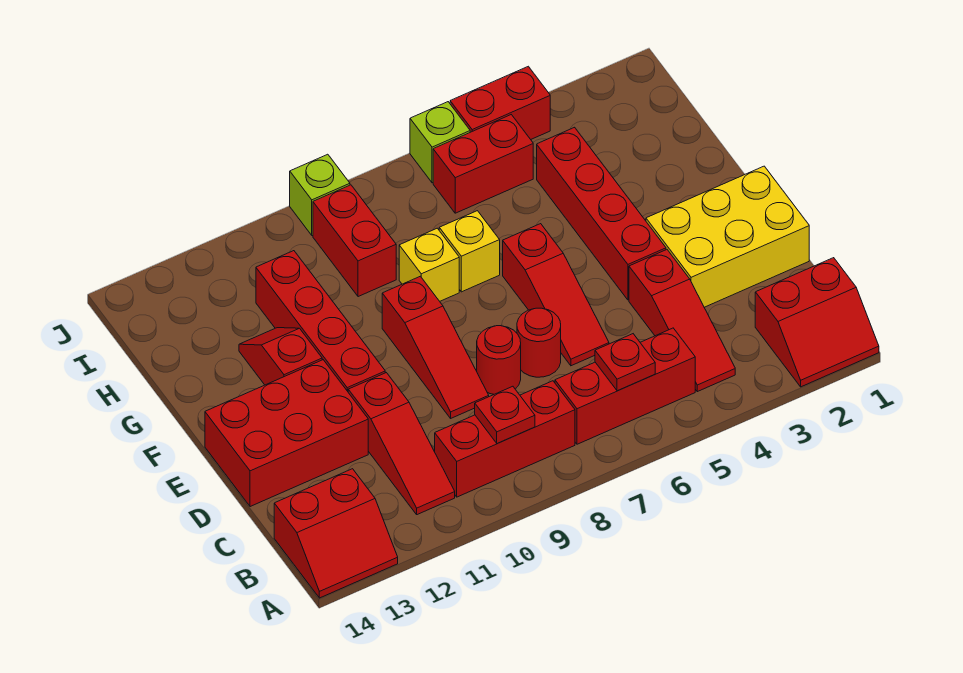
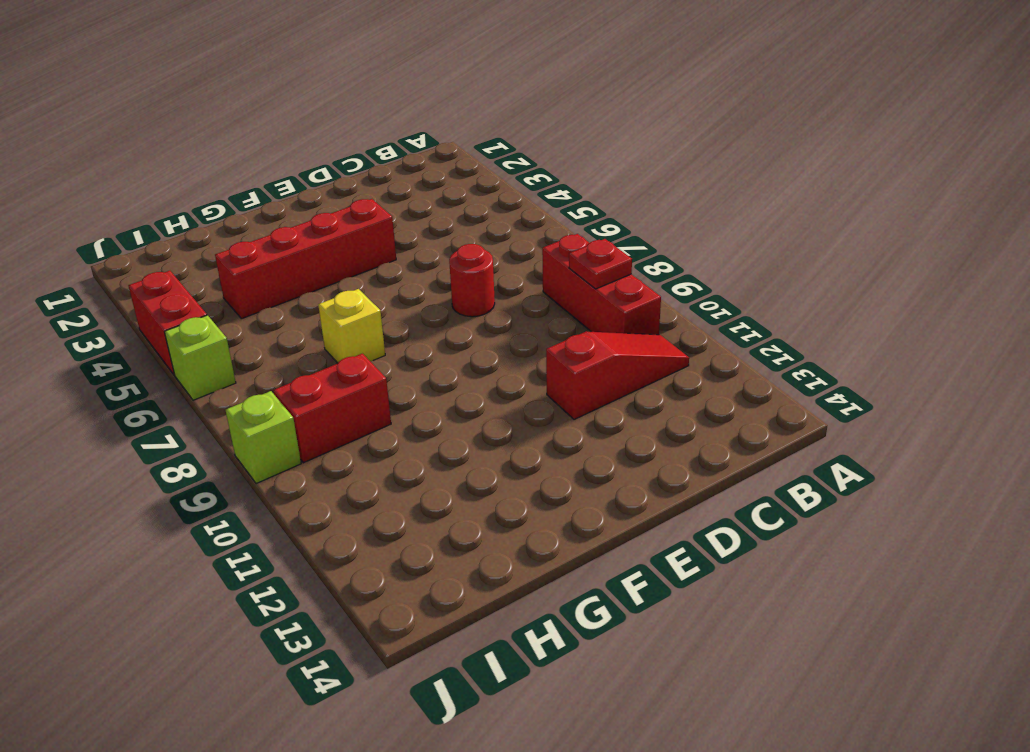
none -> red slope A1:B2 level 1 top B
none -> red slope A13:B14 level 1 top B
none -> red slope B4:D4 level 1 top D

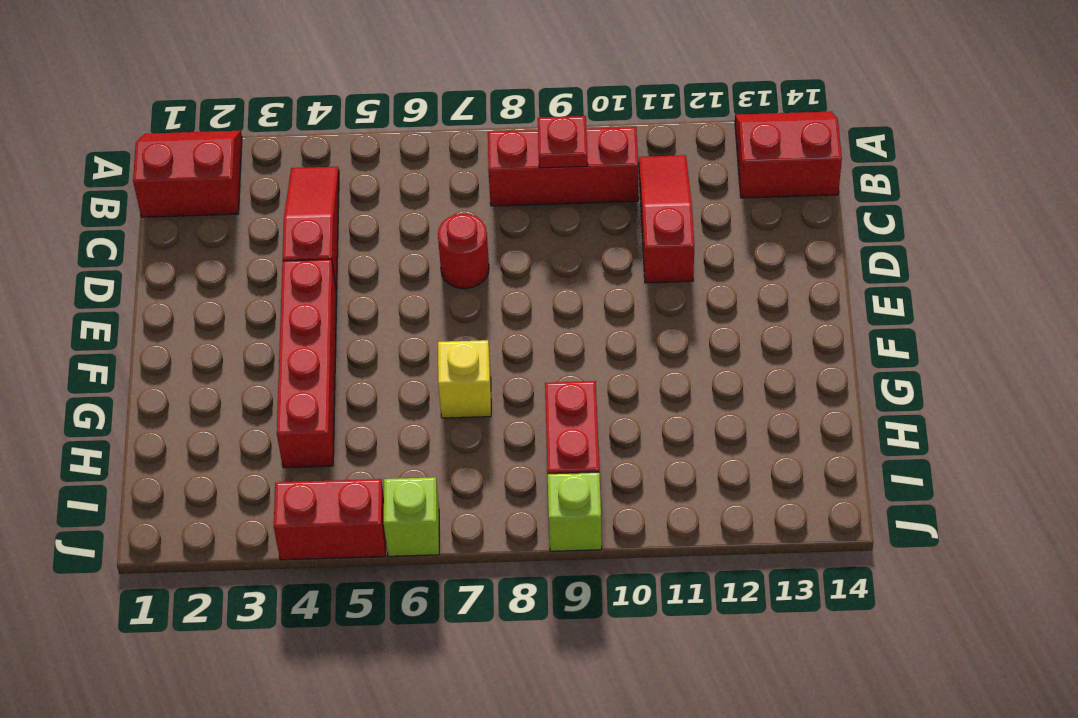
none -> red brick B5:B7 level 1
none -> yellow brick D1:E3 level 1
none -> red slope D6:F6 level 1 top F

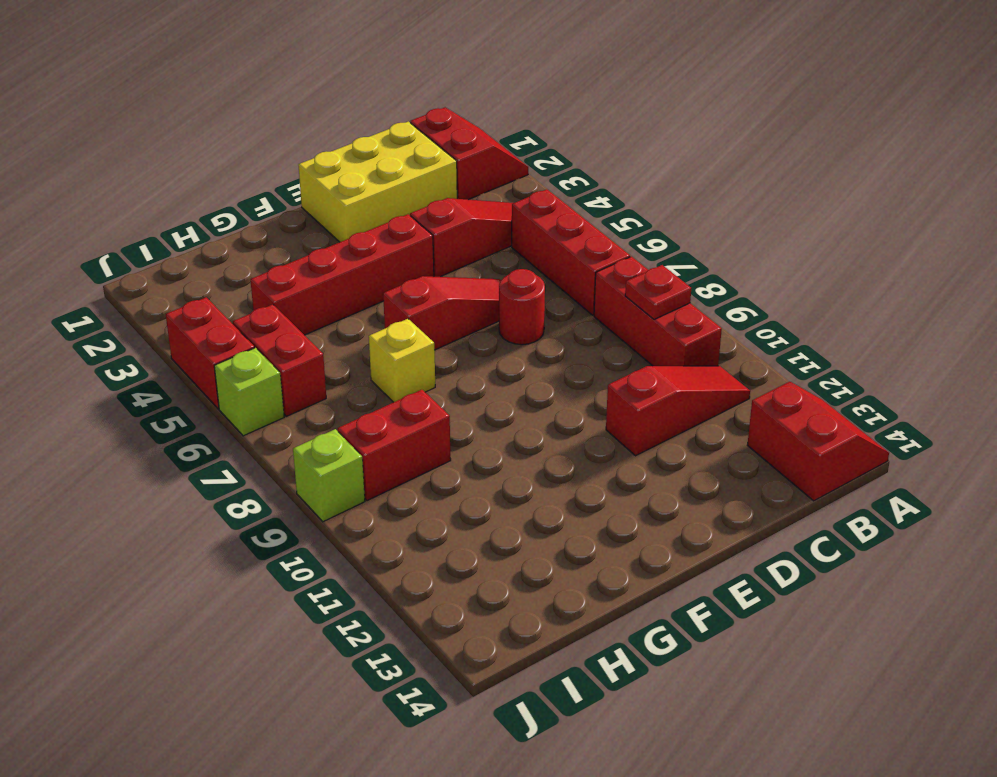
yellow brick C1:E2 level 1 -> yellow brick D1:E3 level 1
none -> red round brick D8 level 1
none -> red slope D9:F9 level 1 top F
none -> red brick D12:E14 level 1

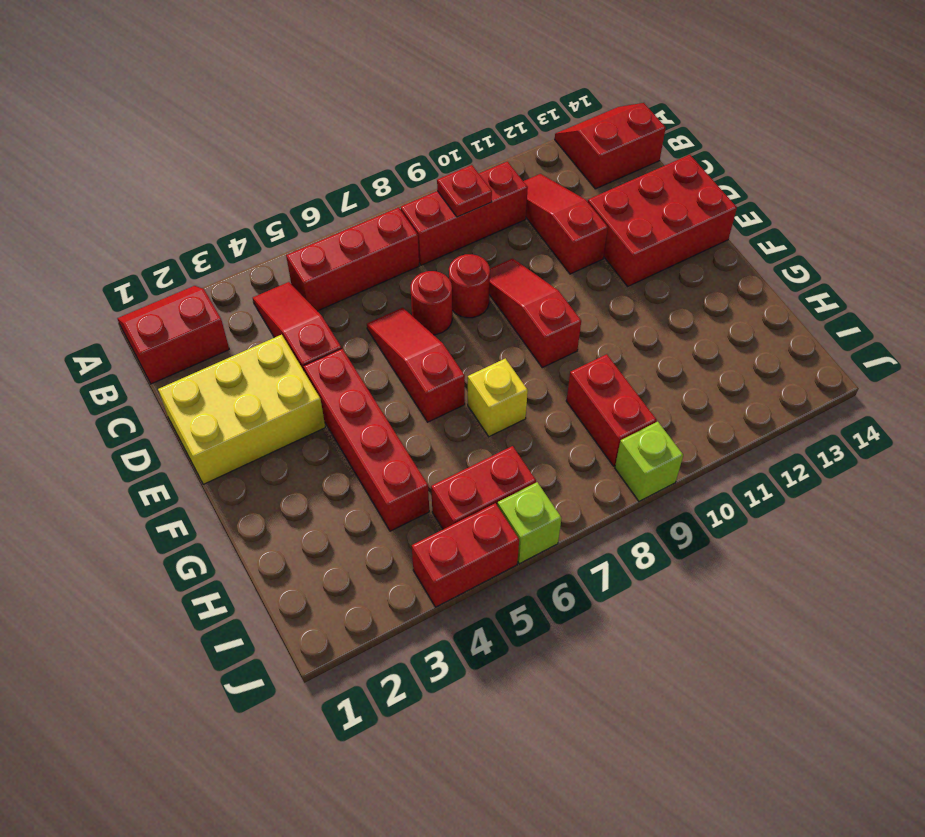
none -> red brick E11:H11 level 1
none -> red slope F12:G12 level 1 top F
none -> yellow brick G8 level 1

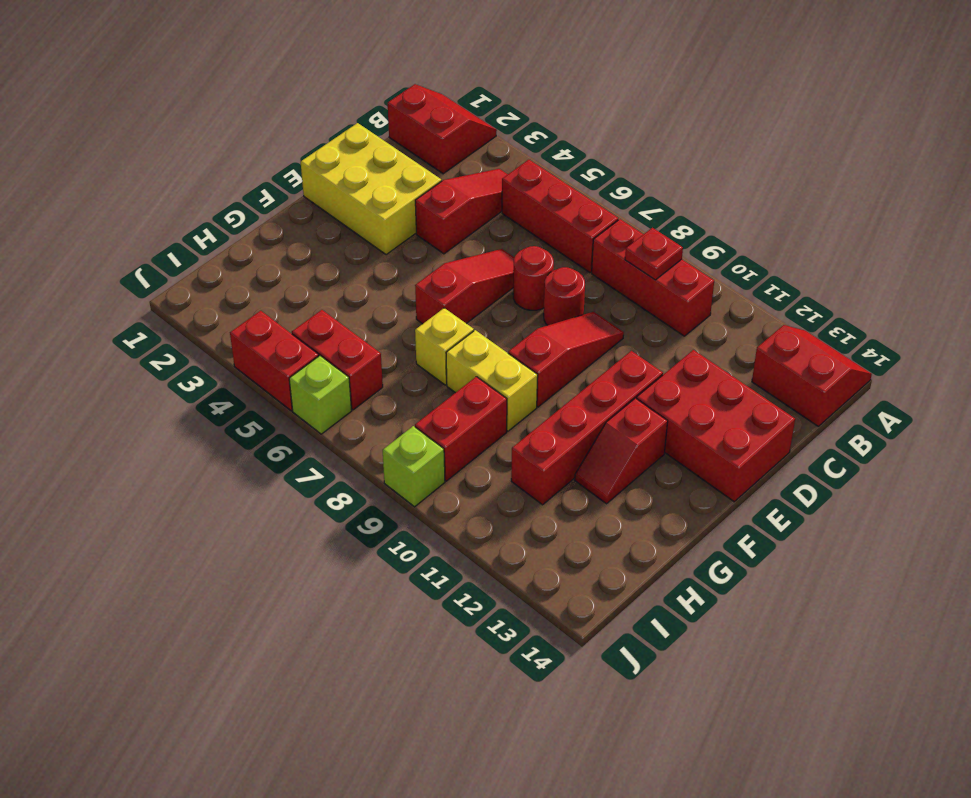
yellow brick G8:G9 level 1 -> yellow brick G8 level 1
none -> red slope B11:D11 level 1 top D
none -> red brick E4:H4 level 1
none -> red plate B6 level 2

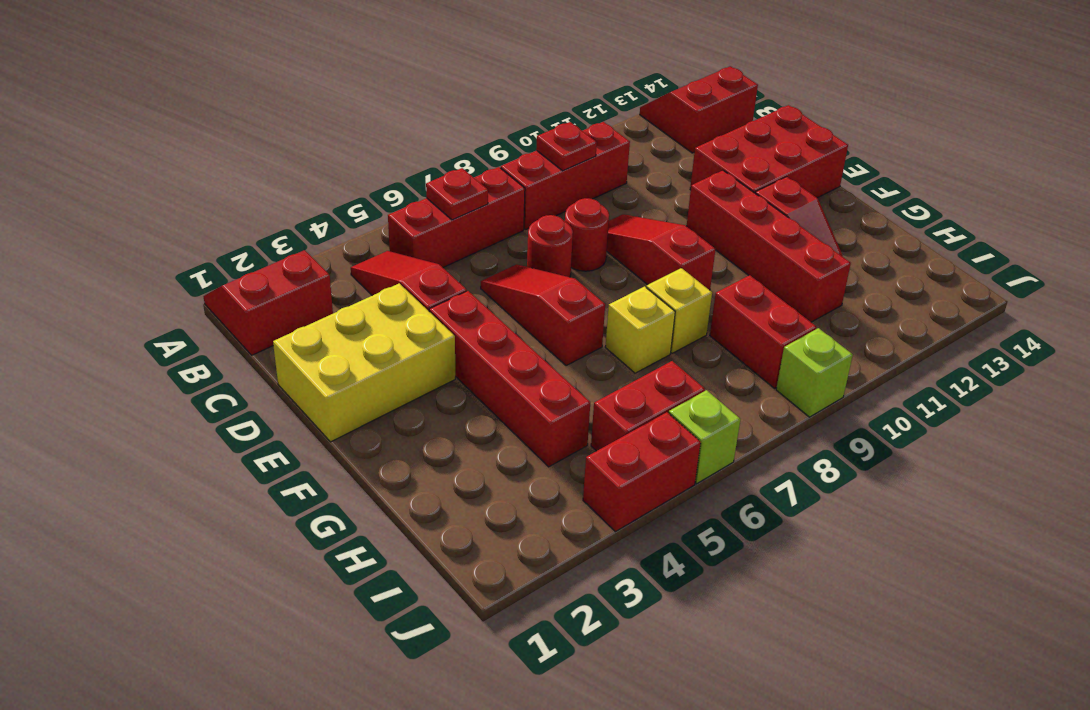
none -> red slope B11:D11 level 1 top D

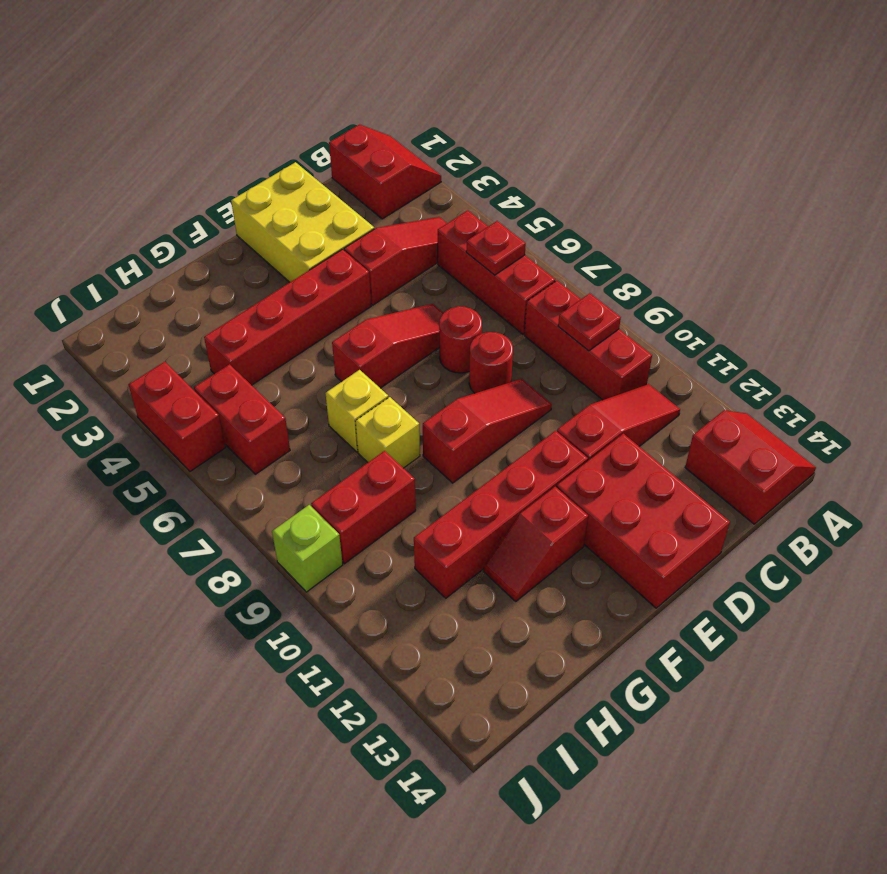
none -> lime brick J6 level 1

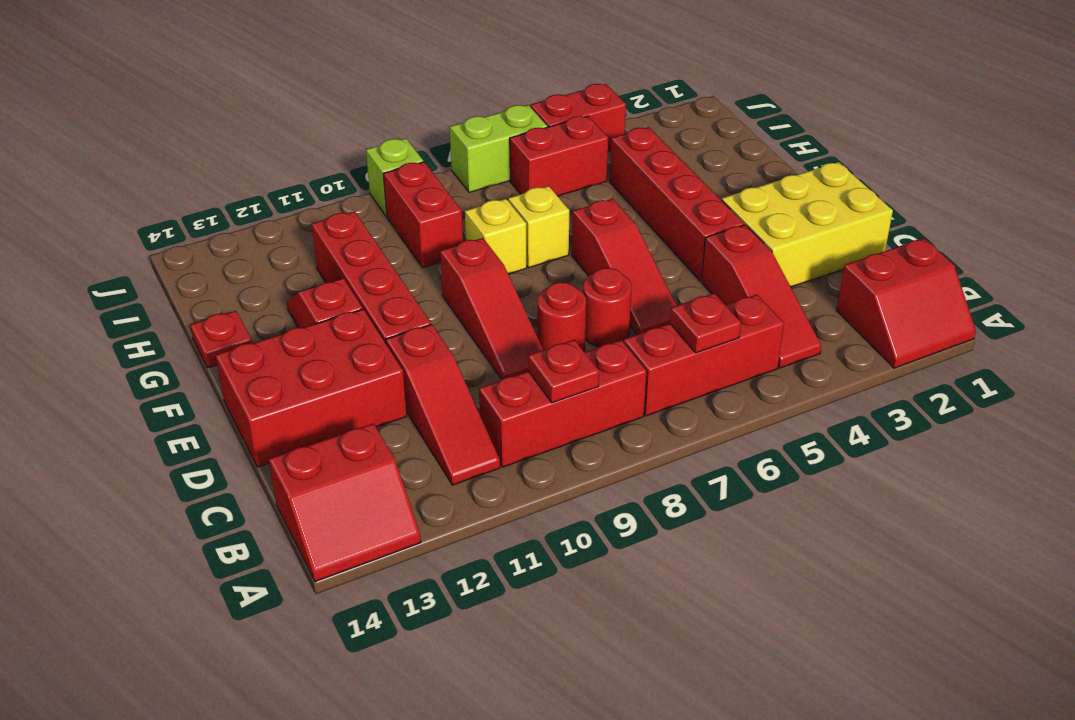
red plate G14 level 1 -> none
lime brick J6:J7 level 1 -> lime brick J6 level 1

